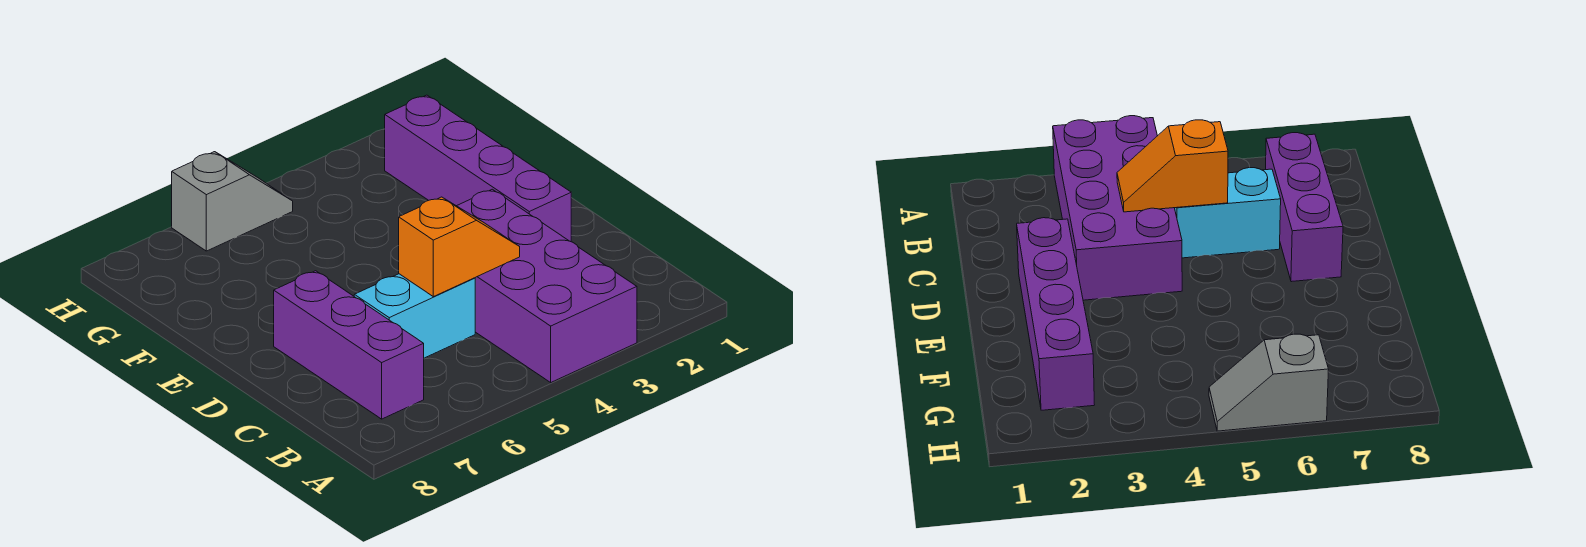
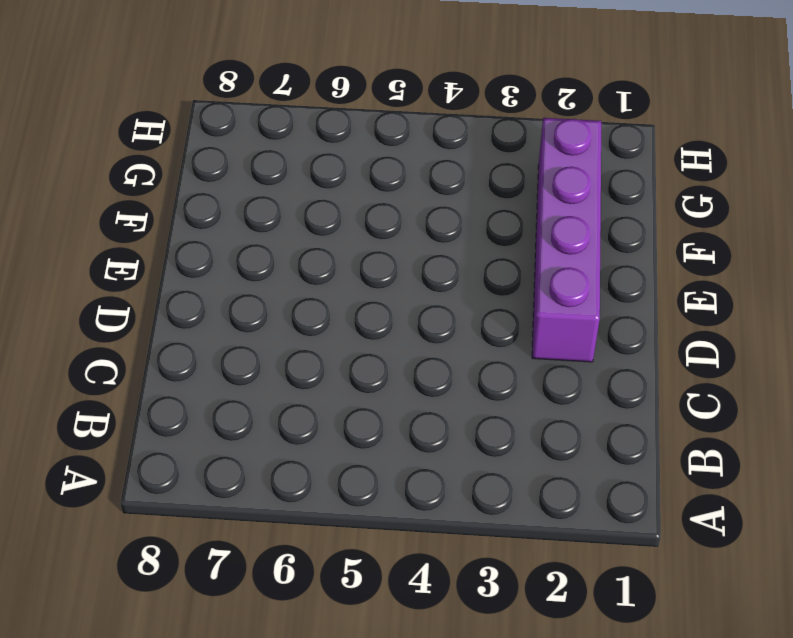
none -> purple brick A3:D4 level 1
none -> purple brick B7:D7 level 1

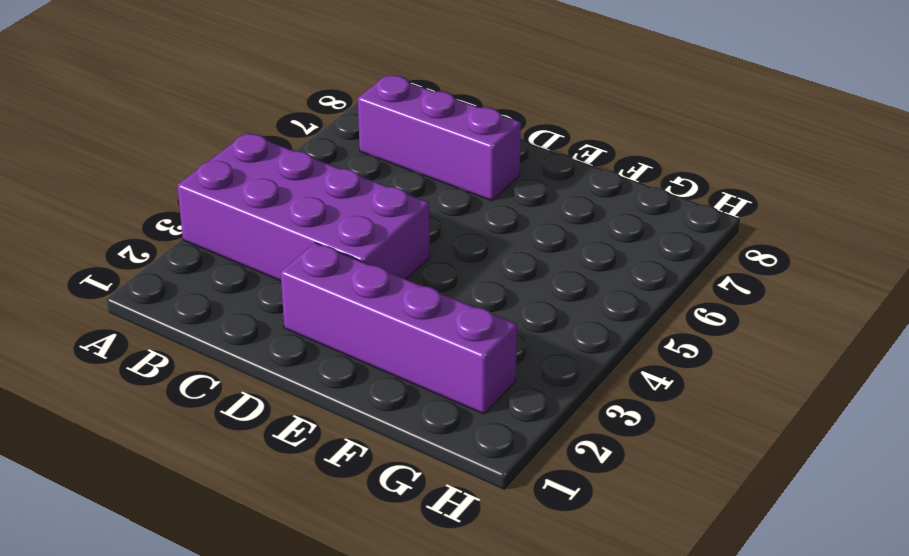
none -> cyan brick C5:C6 level 1
none -> grey slope H5:H6 level 1 top 6

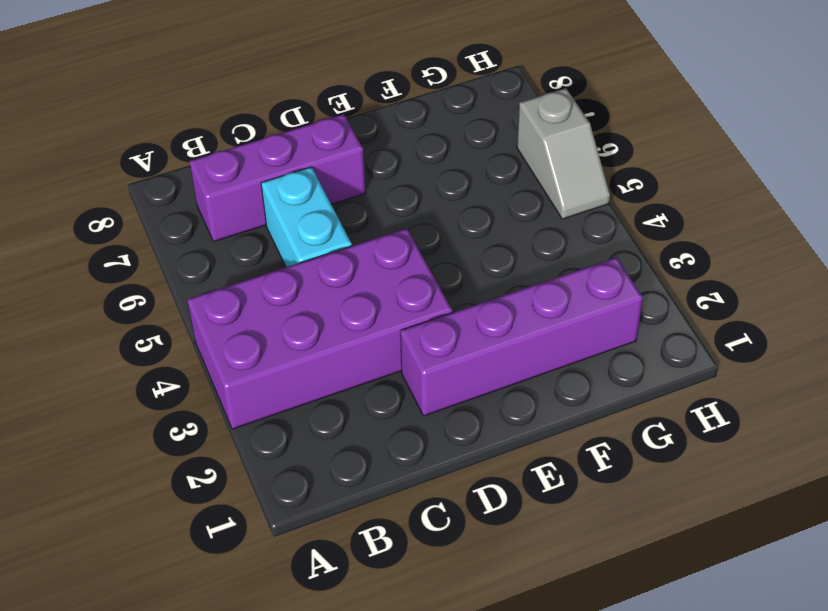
none -> orange slope C4:C5 level 2 top 5

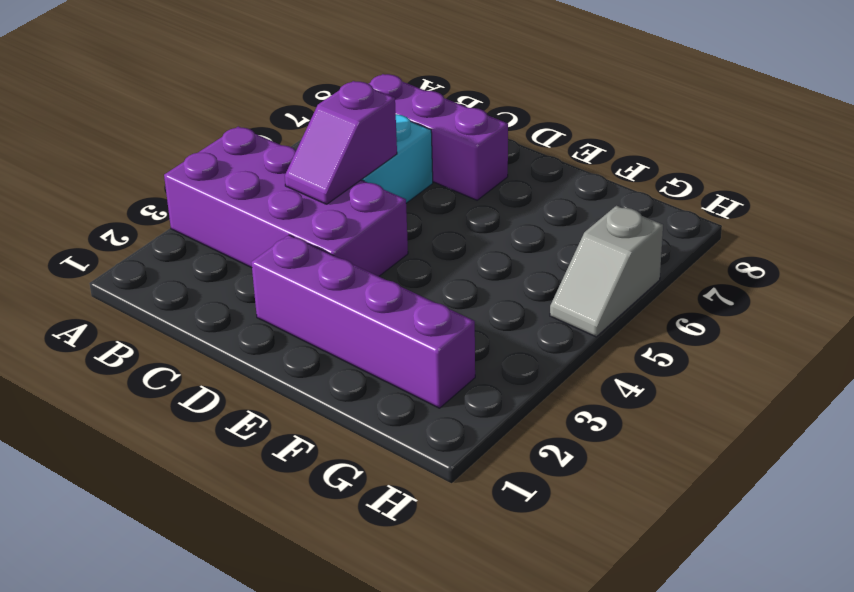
purple slope C4:C5 level 2 top 5 -> orange slope C4:C5 level 2 top 5

